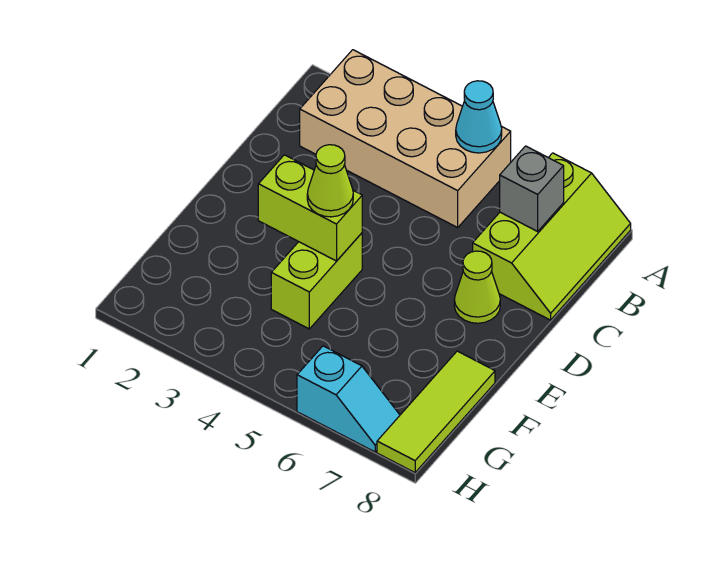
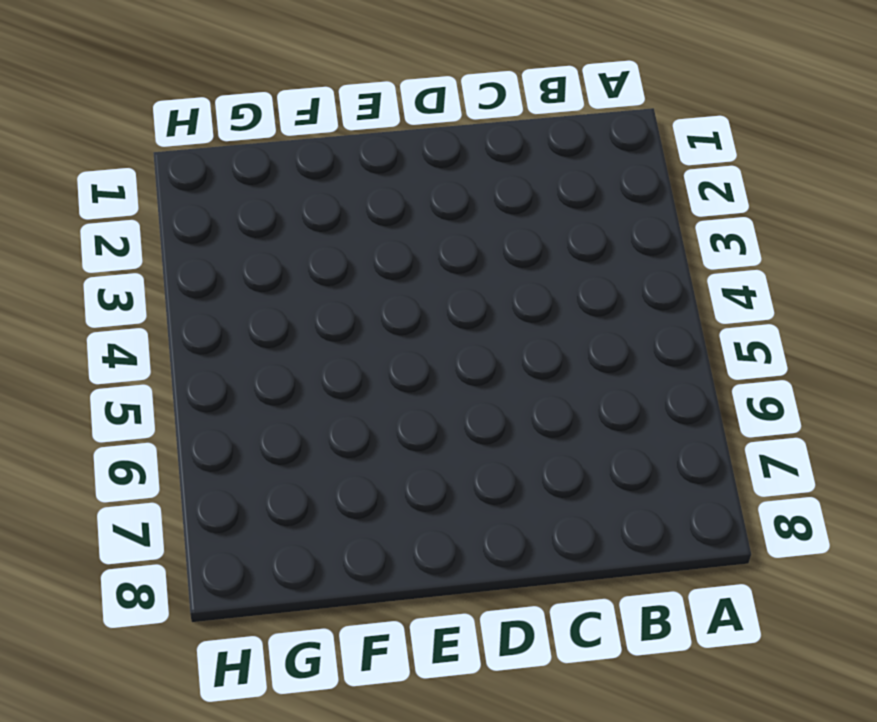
none -> tan brick A2:B5 level 1
none -> lime slope A7:C8 level 1 top 7

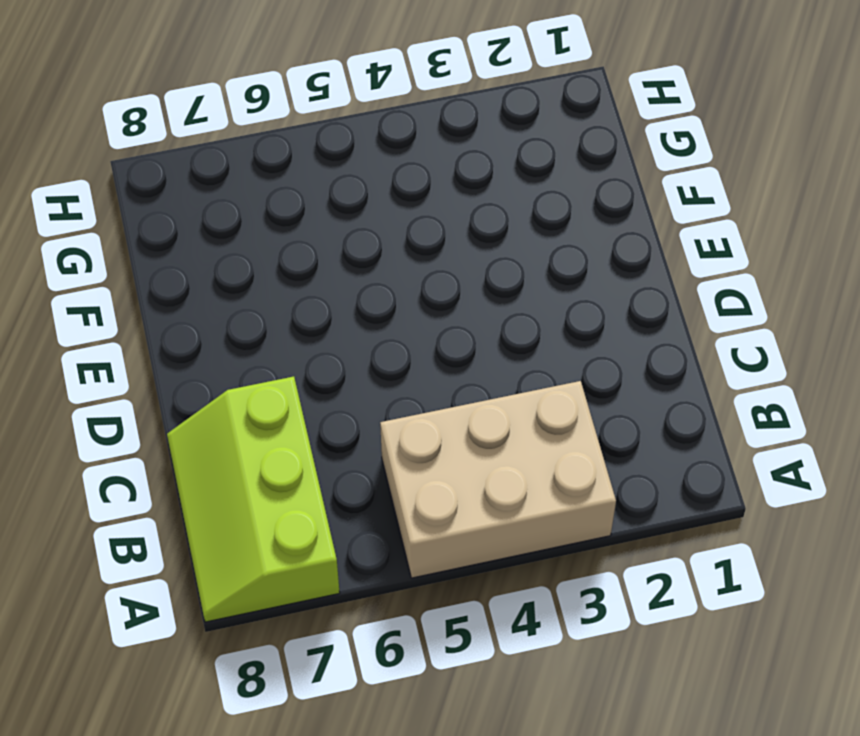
tan brick A3:B5 level 1 -> tan brick A2:B5 level 1
none -> lime cone D7 level 1
none -> lime brick E4:F4 level 1

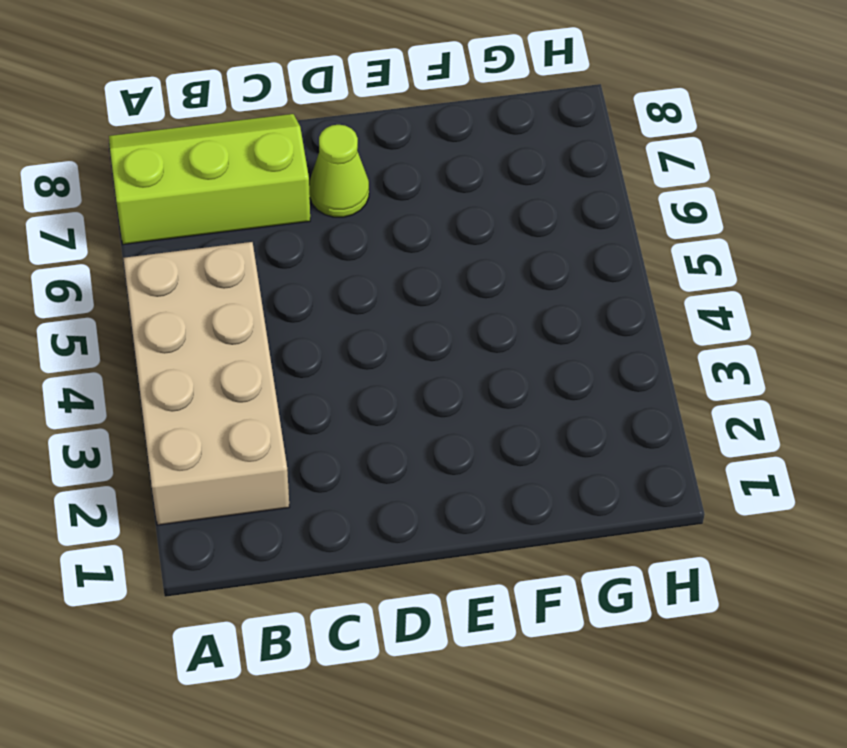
none -> lime brick E4:F4 level 1
none -> lime tile F8:H8 level 1

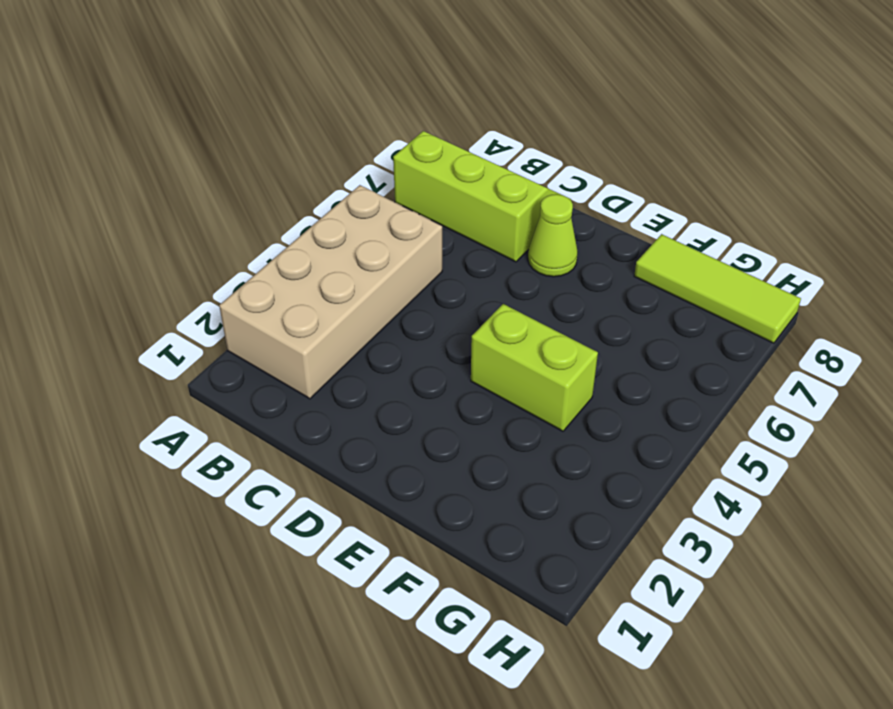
none -> cyan slope H6:H7 level 1 top 6
none -> cyan cone A5 level 2

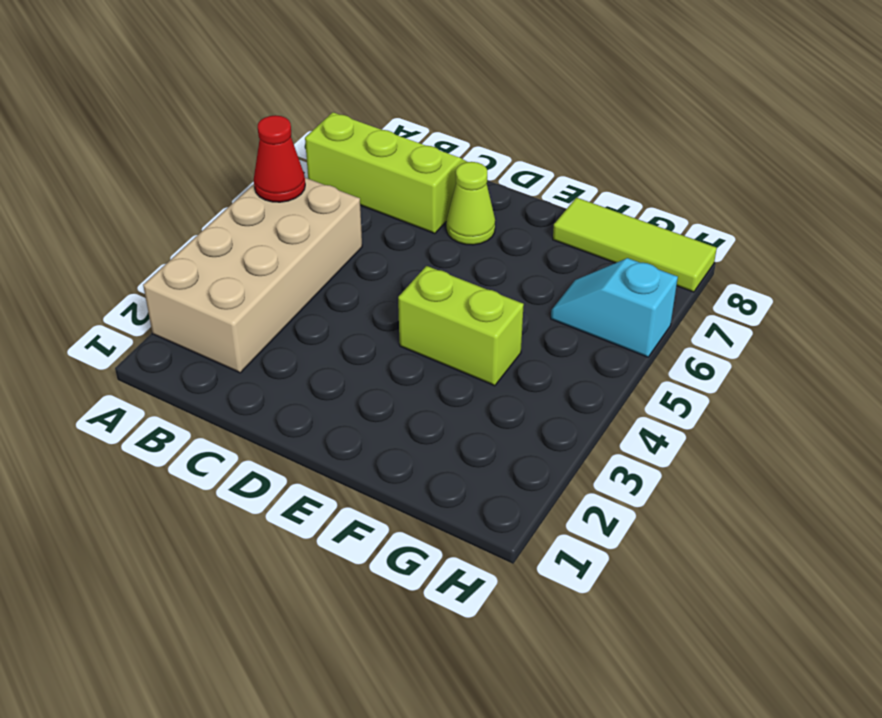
red cone A5 level 2 -> cyan cone A5 level 2
cyan slope G6:H6 level 1 top H -> cyan slope H6:H7 level 1 top 6
none -> grey brick B7 level 2
none -> lime brick E3:E4 level 2

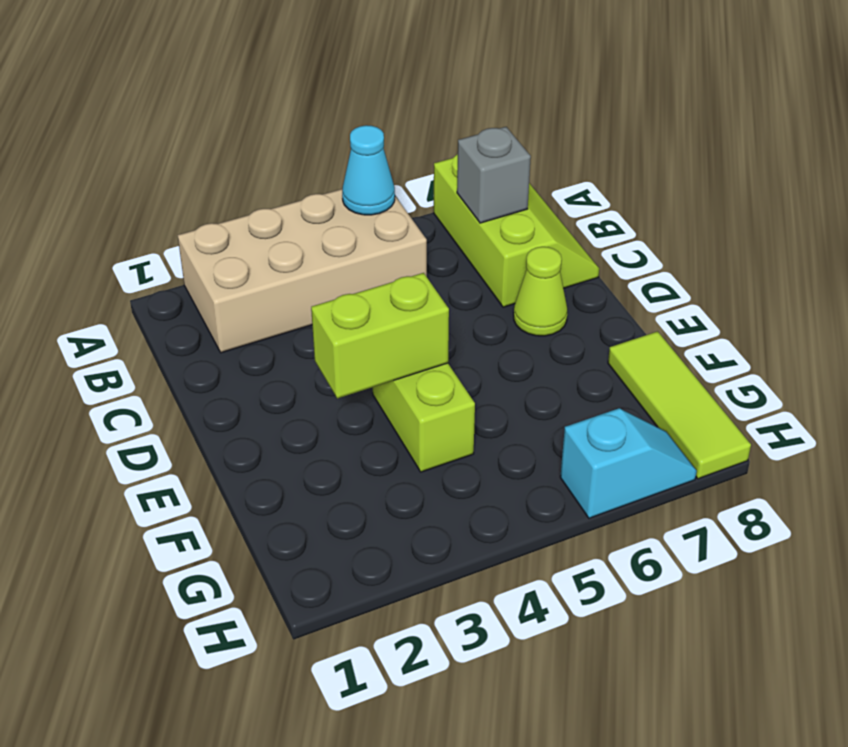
none -> lime cone E4 level 3

